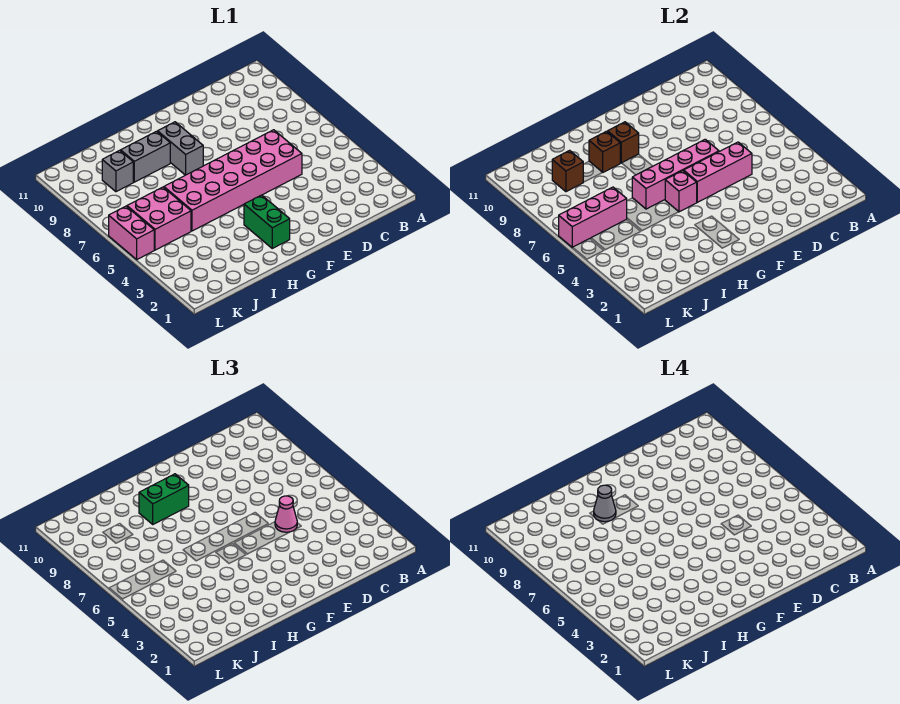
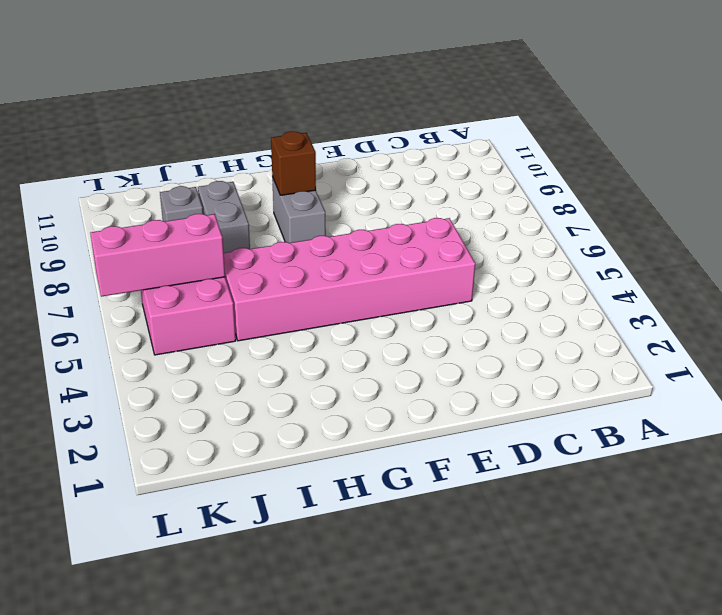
grey brick I8:I9 level 1 -> grey brick H9:I9 level 1
none -> green brick G2:G3 level 1
none -> pink brick L5:L6 level 1
none -> pink brick D5:F5 level 2

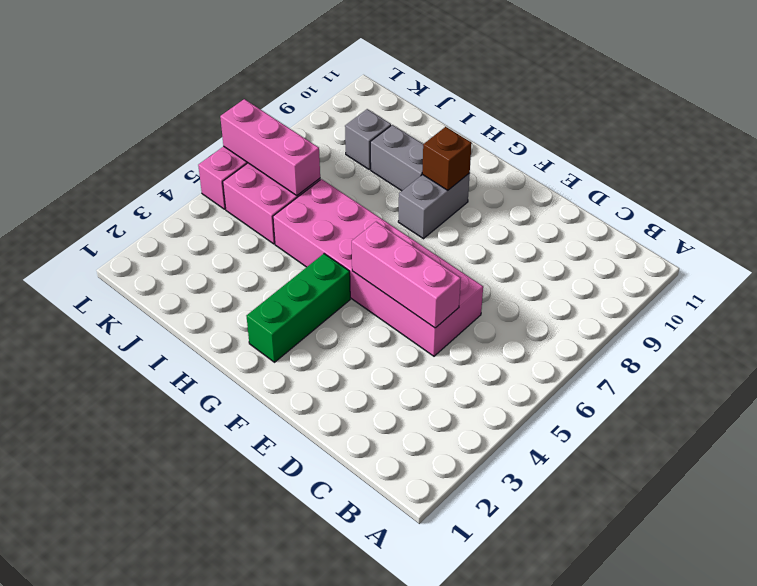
green brick G2:G4 level 1 -> green brick G2:G3 level 1
none -> pink brick E6:H6 level 2
none -> pink brick G5 level 2
none -> brown brick H9 level 2

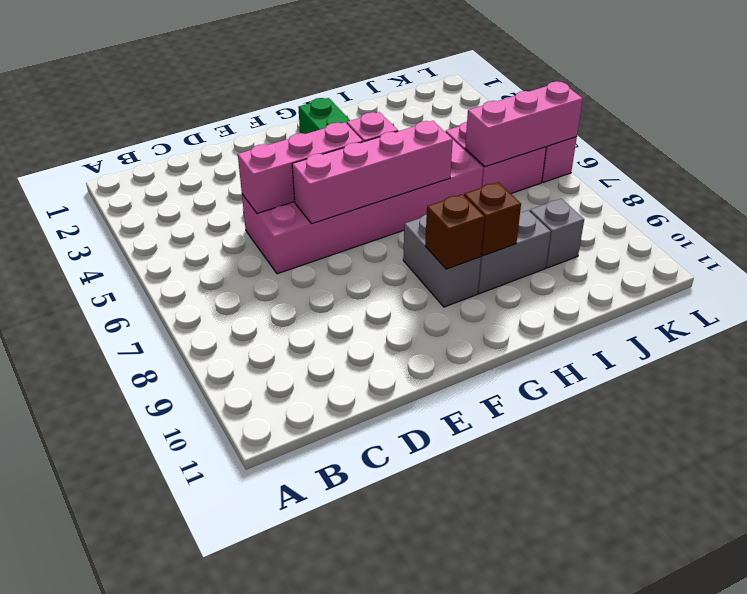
none -> brown brick J9 level 2
none -> pink cone D5 level 3
none -> green brick G9:H9 level 3

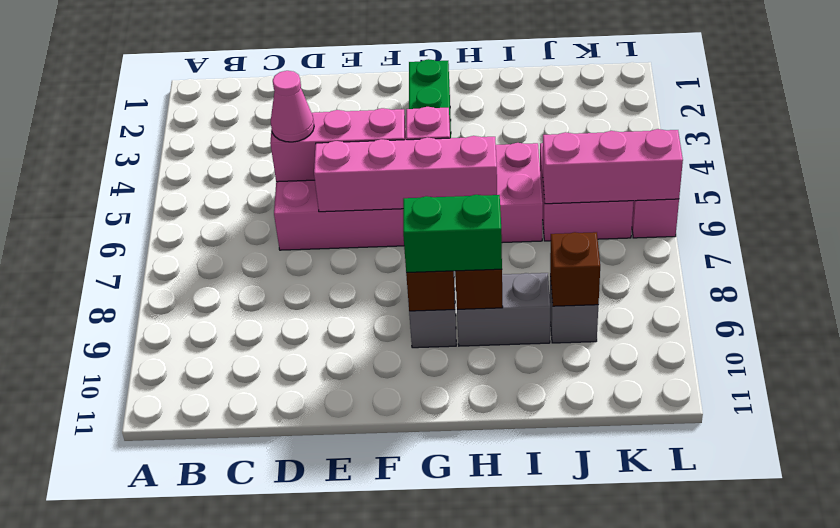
none -> grey cone H9 level 4

